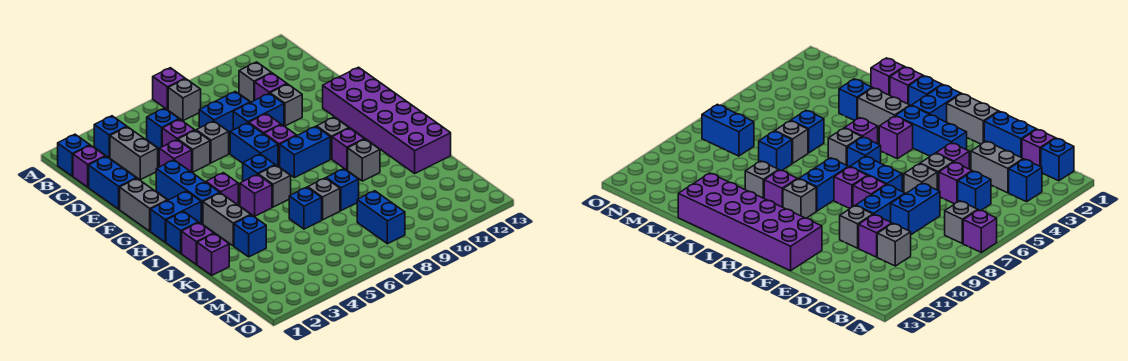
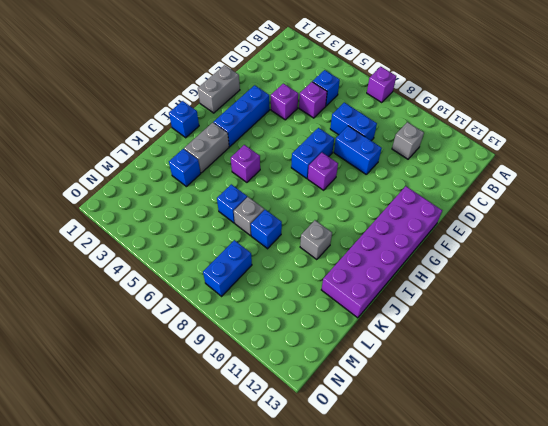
none -> blue brick B1 level 1
none -> blue brick B3 level 1
none -> grey brick B7 level 1
none -> purple brick C1 level 1

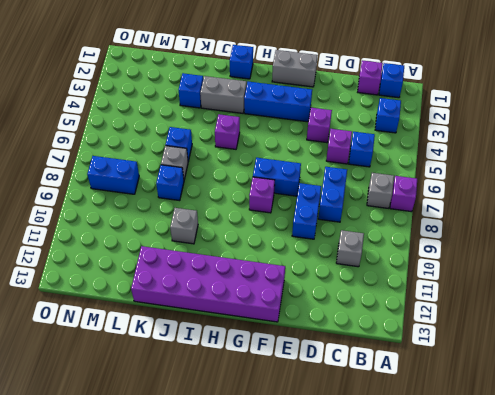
none -> grey brick C3:D3 level 1
none -> blue brick D1:E1 level 1
none -> purple brick D10 level 1
none -> grey brick E5 level 1

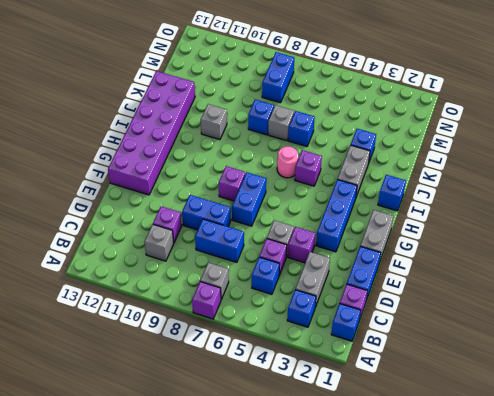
pink round brick I6 level 1 -> grey brick I6 level 1
none -> grey brick E6 level 1
none -> grey brick E10 level 1
none -> purple brick F8 level 1
none -> blue brick H1:H2 level 1

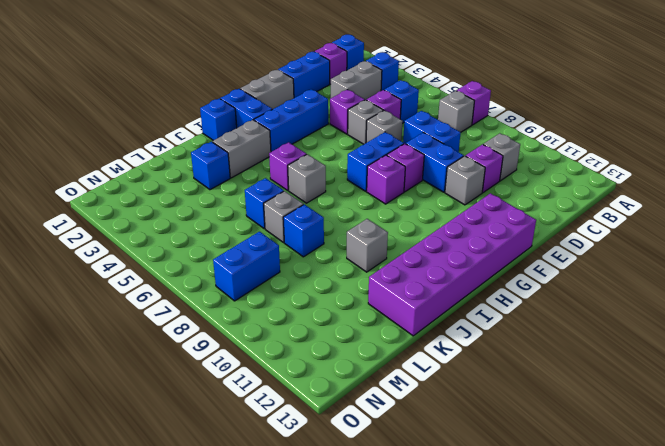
none -> purple brick H4 level 1
none -> blue brick H6 level 1
none -> blue brick H8:H9 level 1
none -> grey brick H10 level 1

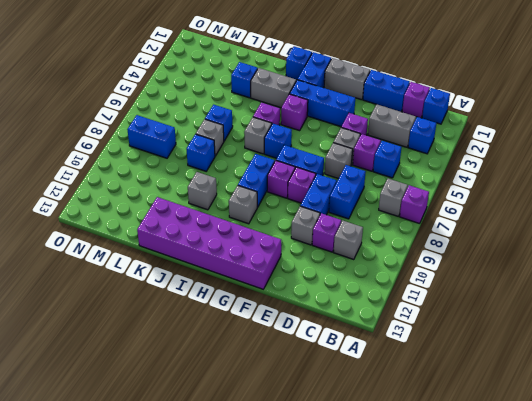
none -> purple brick I10 level 1
none -> purple brick J1 level 1
none -> purple brick K1 level 1

